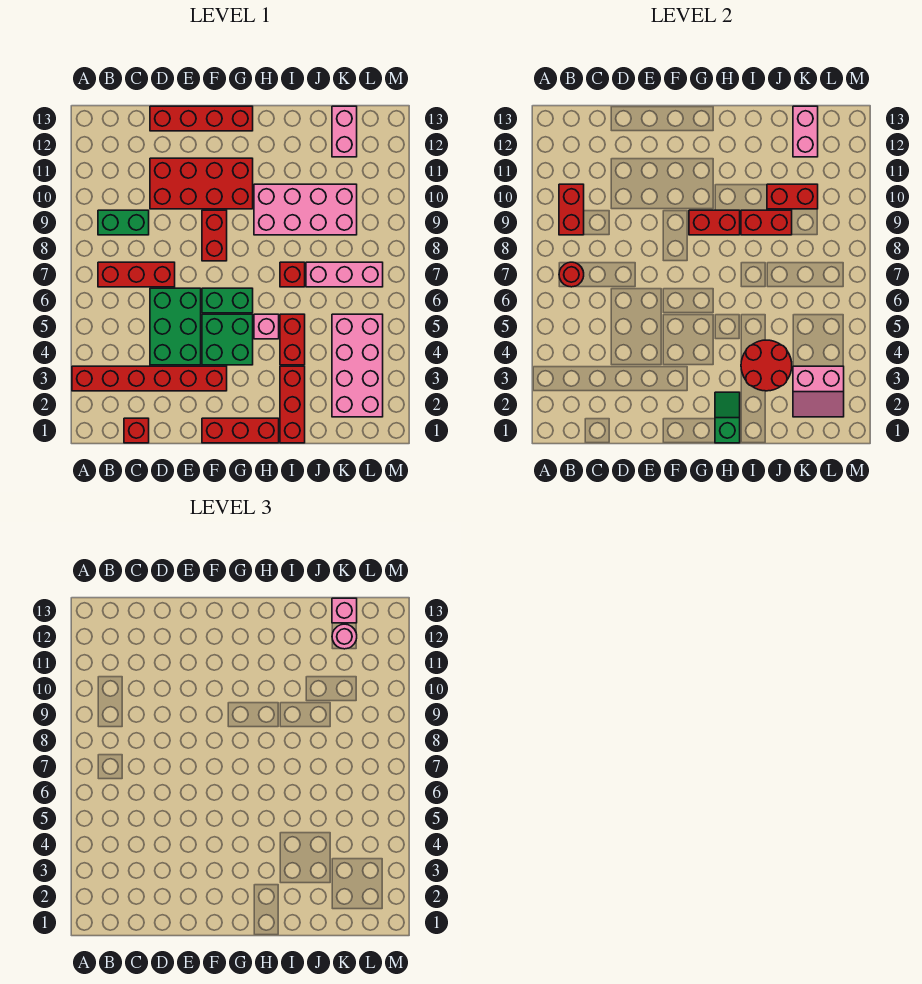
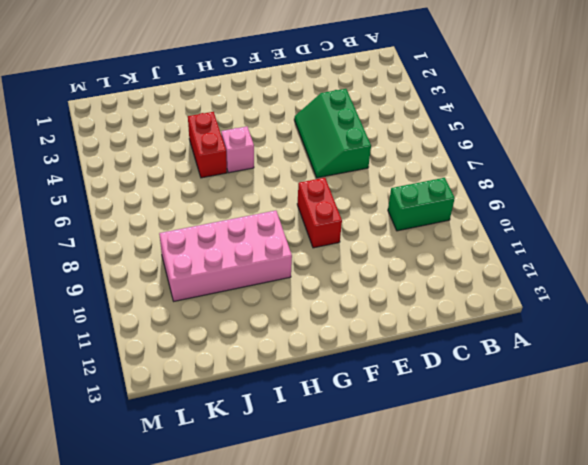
green slope D4:E6 level 1 top D -> green brick D4:E6 level 1
none -> red brick A3:F3 level 1
none -> red brick B7:D7 level 1
none -> red brick C1 level 1
none -> red brick D10:G11 level 1

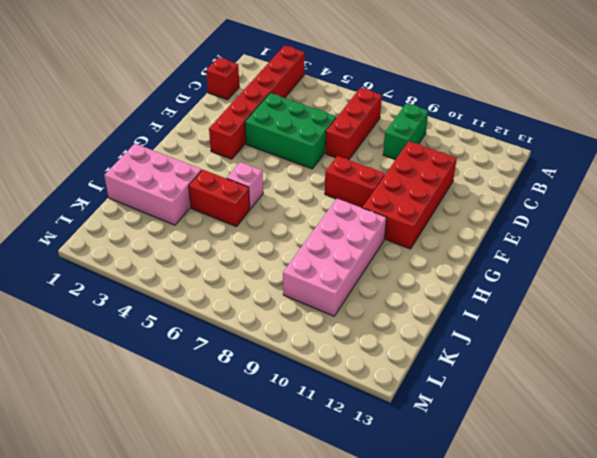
pink brick I1:J3 level 1 -> red brick I1:I3 level 1
none -> red brick D13:G13 level 1
none -> red brick F1:H1 level 1
none -> green brick F4:G5 level 1
none -> green brick F6:G6 level 1

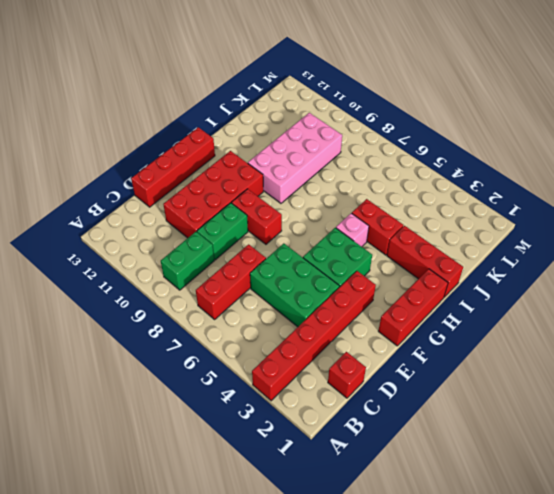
green brick D9:E9 level 1 -> green brick F6:G6 level 1
none -> red brick I7 level 1
none -> pink brick J7:L7 level 1
none -> pink brick K2:L5 level 1
none -> pink brick K12:K13 level 1

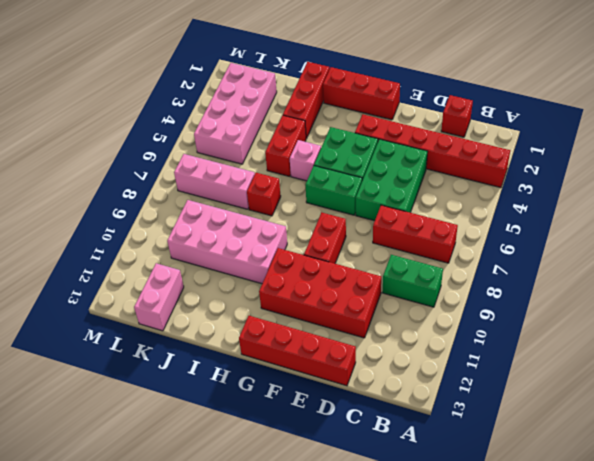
none -> red round brick B7 level 2
none -> red brick B9:B10 level 2
none -> red brick G9:H9 level 2
none -> green slope H1:H2 level 2 top 1

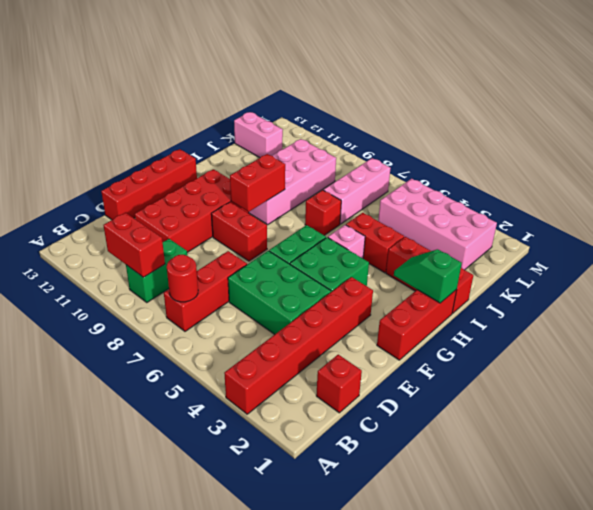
none -> red round brick I3:J4 level 2
none -> red brick I9:J9 level 2
none -> red brick J10:K10 level 2
none -> pink slope K2:L3 level 2 top 3

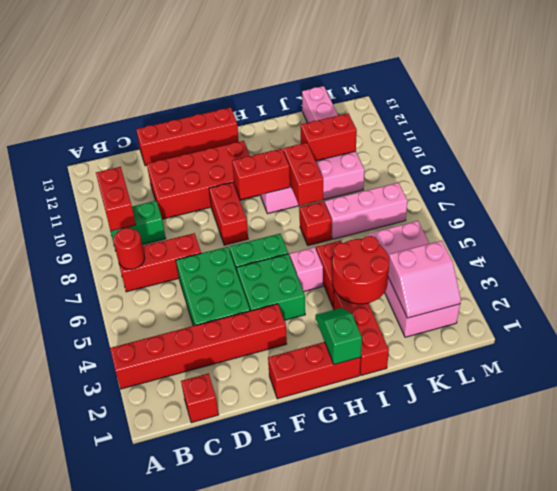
red brick I8:I9 level 2 -> red brick I9:J9 level 2
none -> pink brick K12:K13 level 2
none -> pink round brick K12 level 3
none -> pink brick K13 level 3

